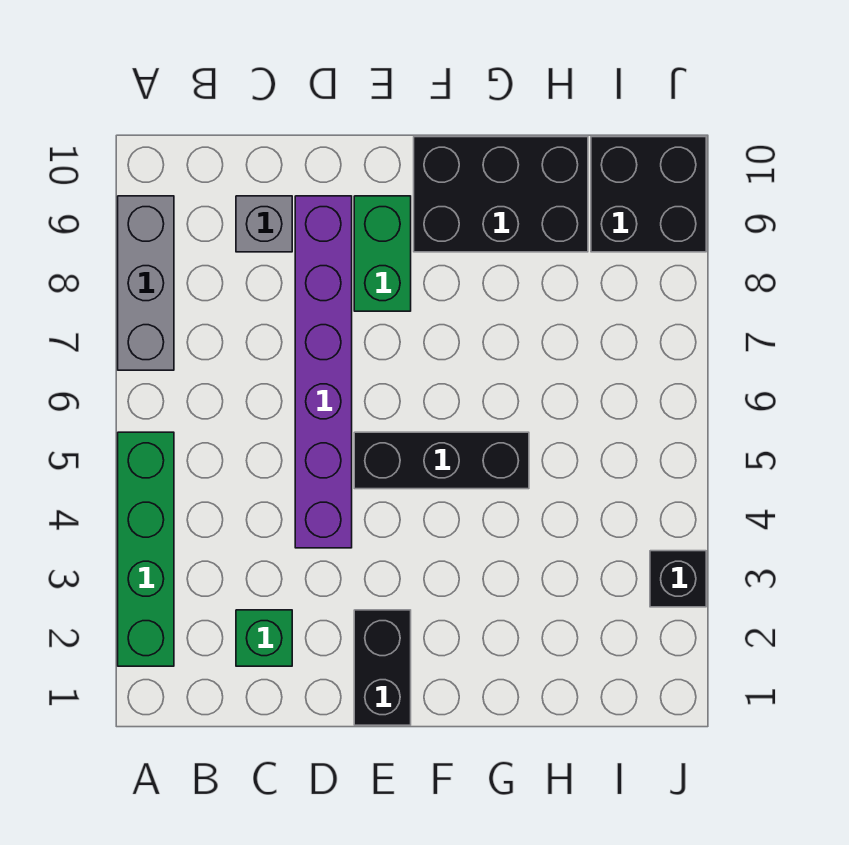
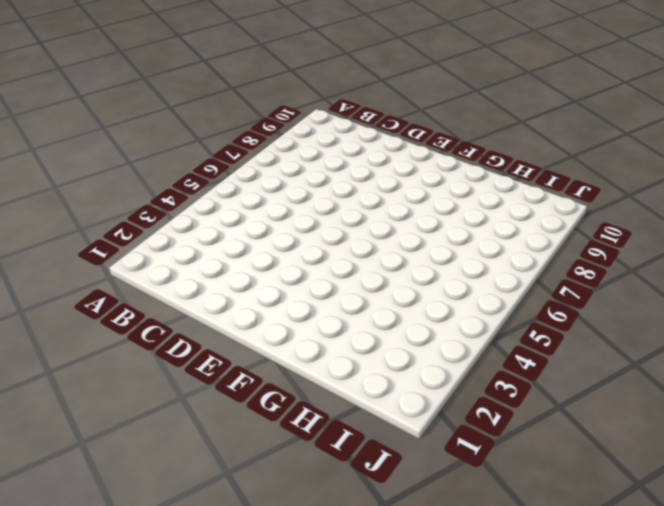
none -> green brick A2:A5 level 1
none -> grey brick A7:A9 level 1

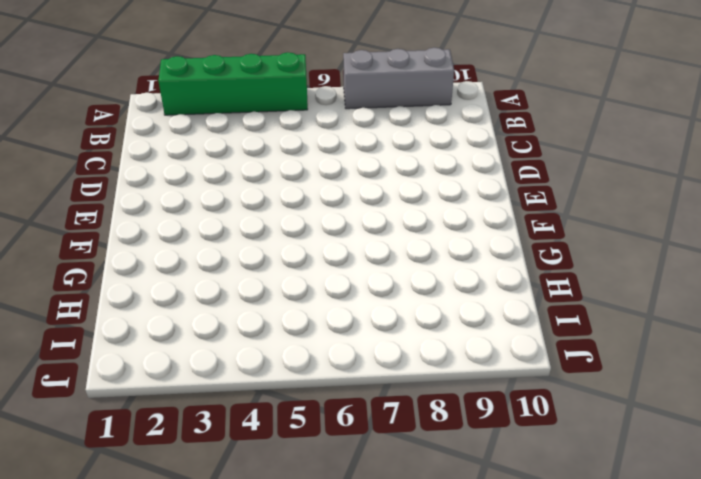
none -> green brick C2 level 1
none -> grey brick C9 level 1

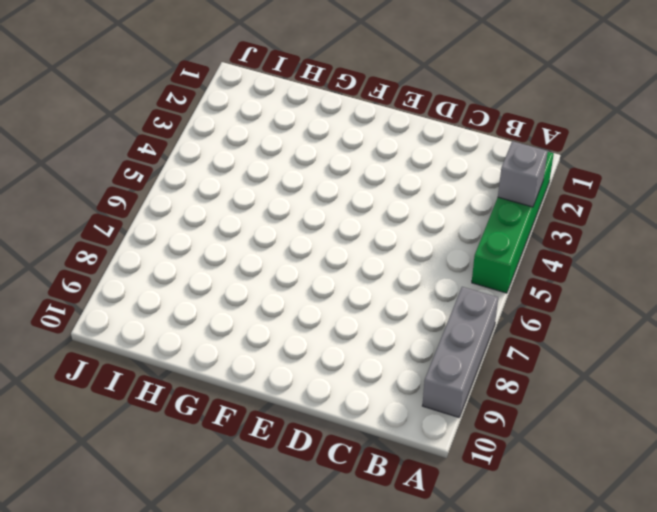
grey brick A3 level 2 -> grey brick C9 level 1
none -> green brick C2 level 1
none -> purple brick D4:D9 level 1

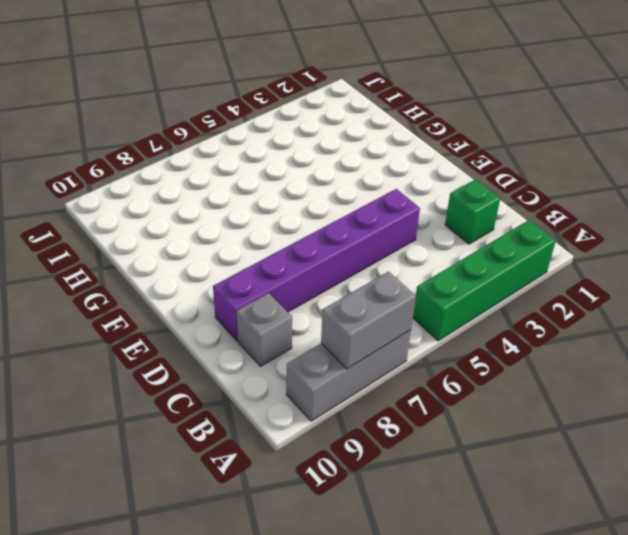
grey brick A7:A8 level 2 -> none
none -> black brick E1:E2 level 1
none -> black brick E5:G5 level 1

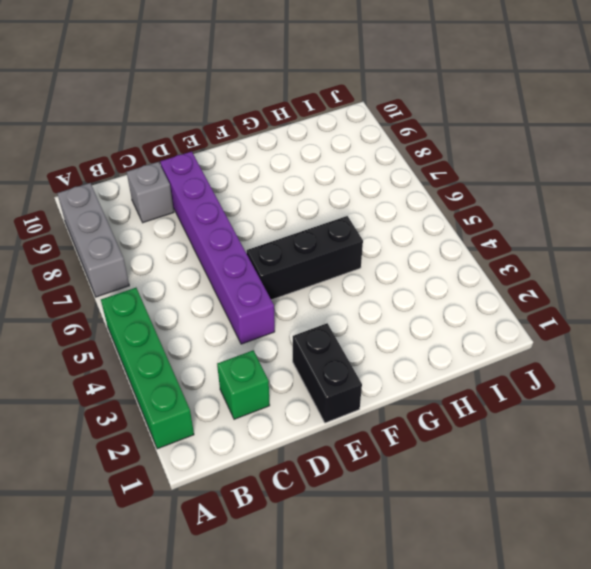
none -> green brick E8:E9 level 1
none -> black brick F9:H10 level 1

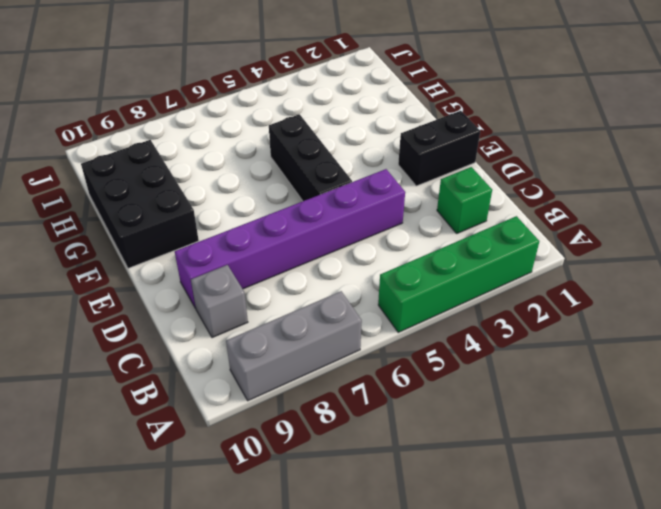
none -> green brick E8:E9 level 1
none -> black brick I9:J10 level 1

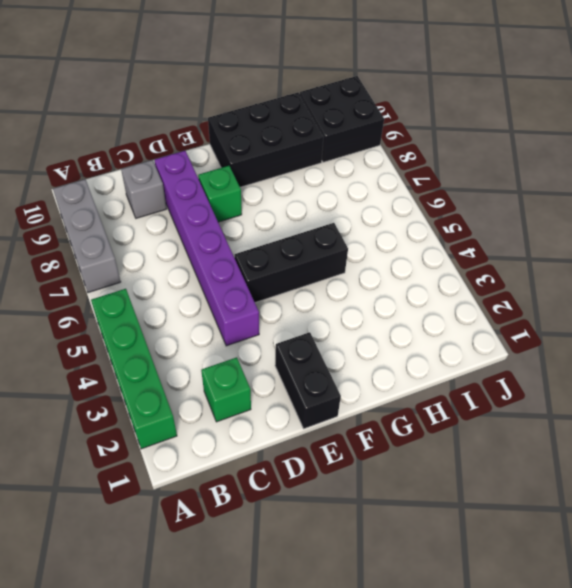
green brick E8 level 1 -> green brick E8:E9 level 1
none -> black brick J3 level 1

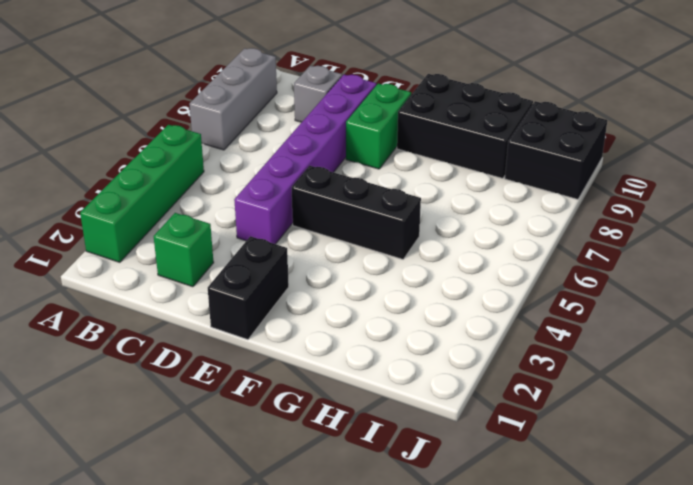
none -> black brick J3 level 1

